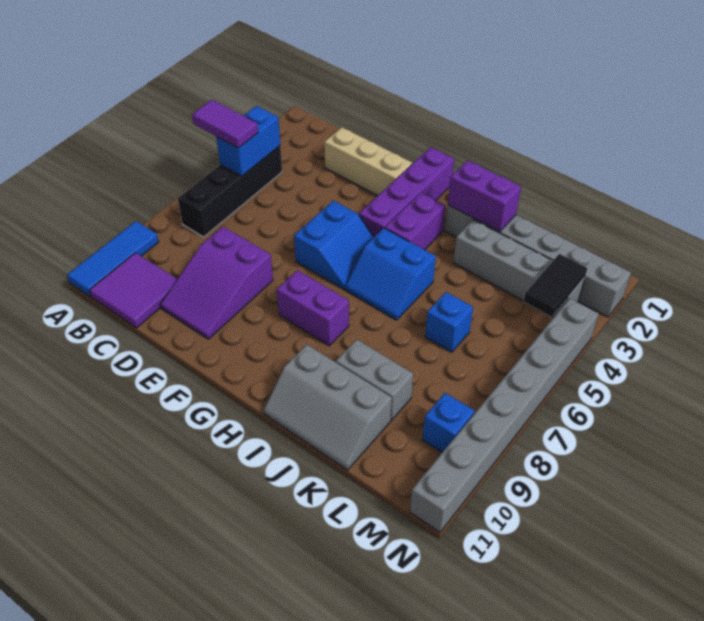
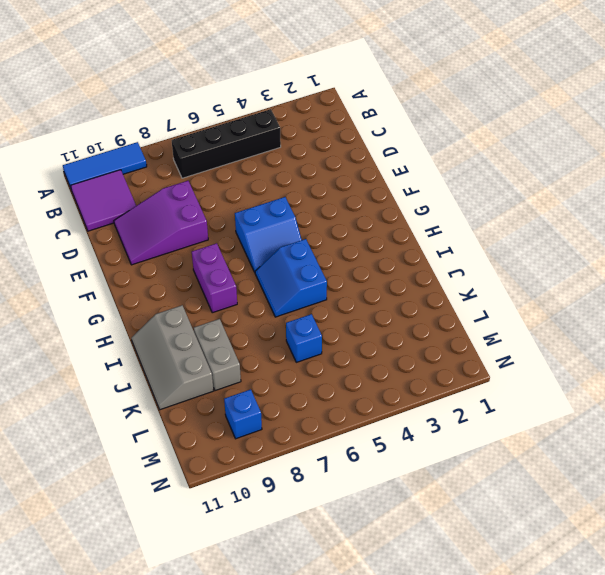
none -> tan brick D2:F2 level 1
none -> purple brick G1:G4 level 1
none -> purple brick H3:H4 level 1

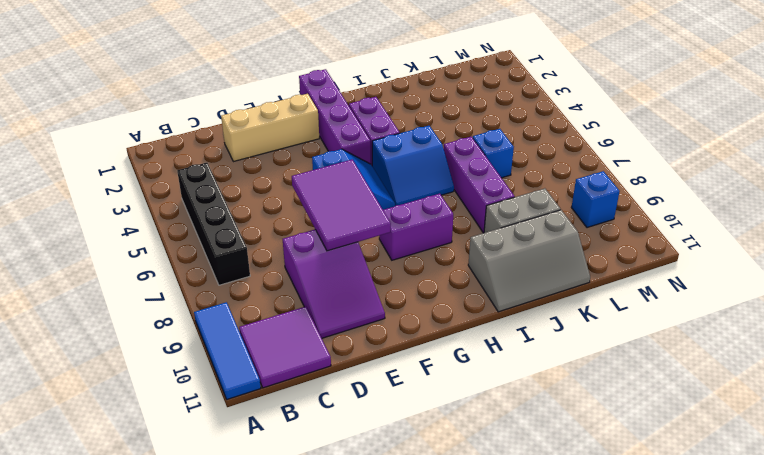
purple tile E6:F8 level 2 -> none
purple brick J6:J8 level 1 -> none
none -> grey brick I2:N2 level 1
none -> grey brick J3:M3 level 1
none -> grey brick N4:N11 level 1

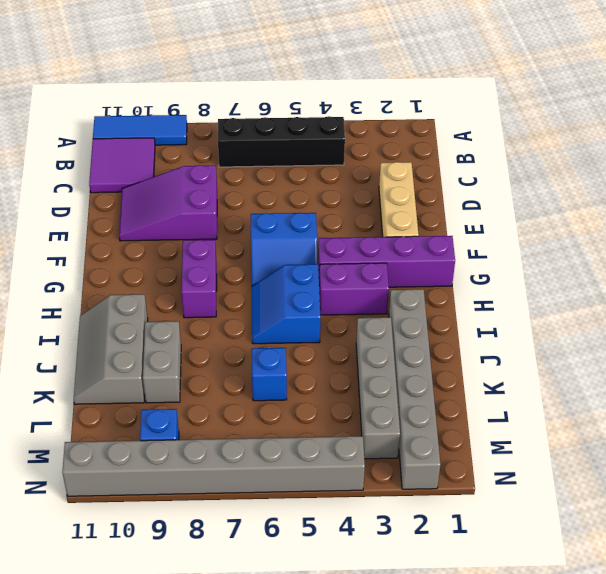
none -> blue brick B4:B5 level 2
none -> purple brick I2:J2 level 2
none -> black tile M3:M4 level 2

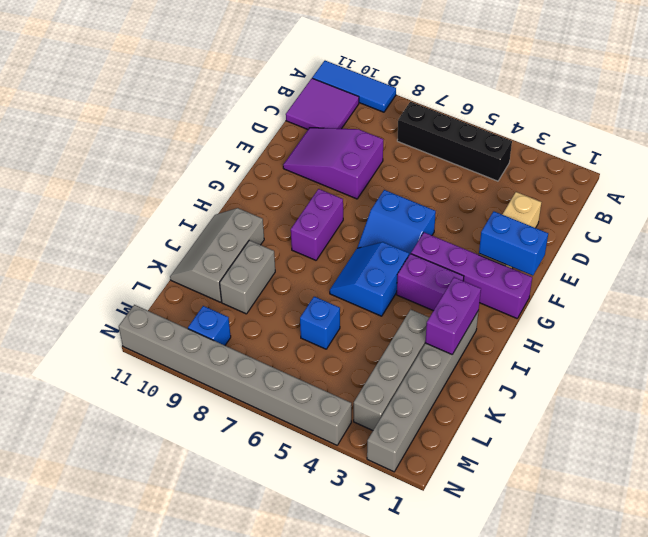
blue brick F1:F2 level 2 -> blue brick B4:B5 level 2
none -> black tile M3:M4 level 2
none -> purple tile A5:B5 level 3

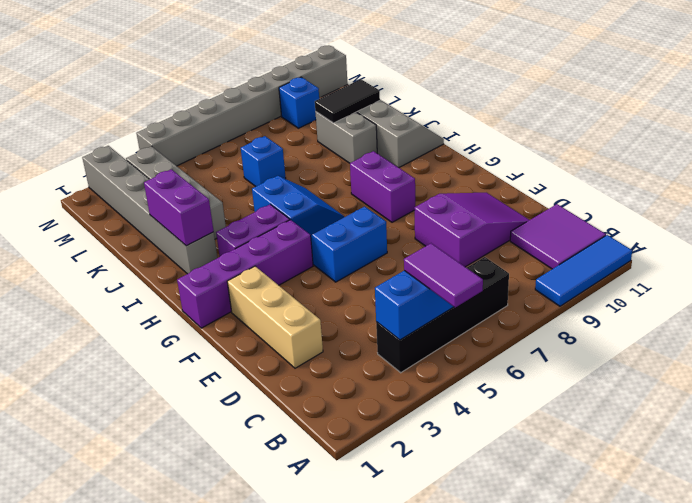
black tile K9:K10 level 2 -> black tile M3:M4 level 2

